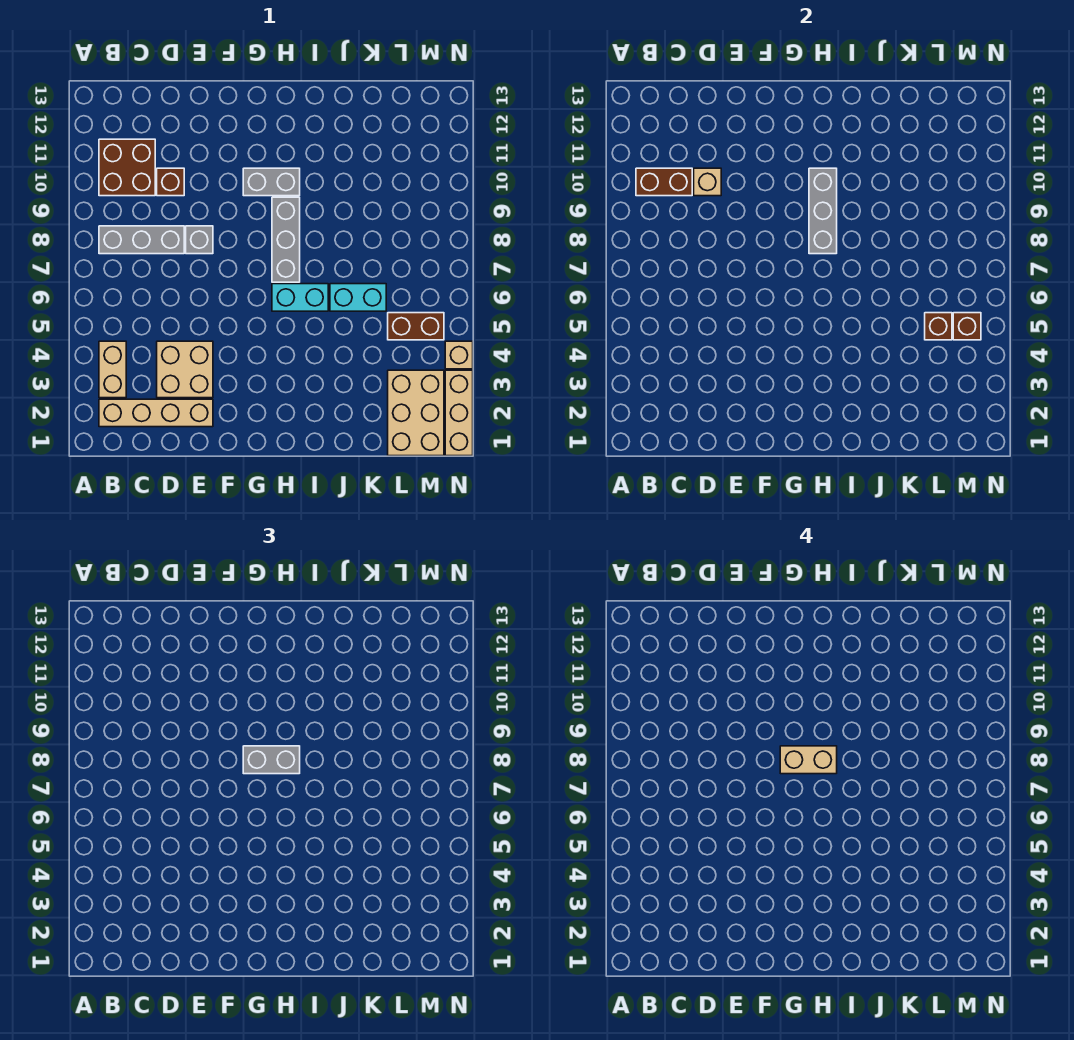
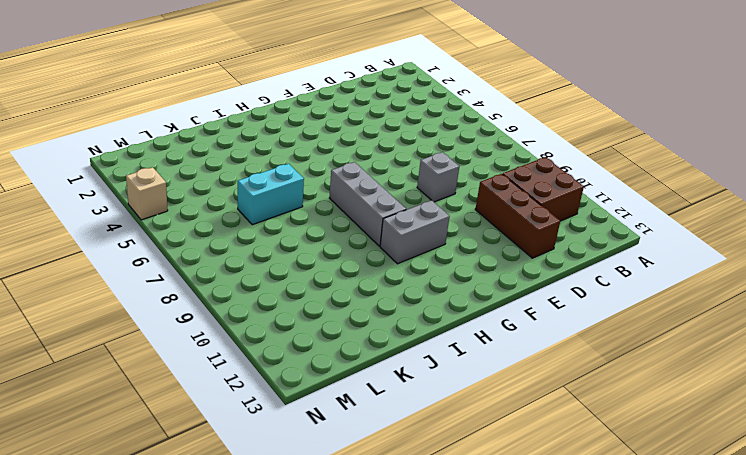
brown brick D10:D12 level 1 -> brown brick D10 level 1
none -> tan brick B2:E2 level 1
none -> tan brick B3:B4 level 1
none -> grey brick B8:D8 level 1

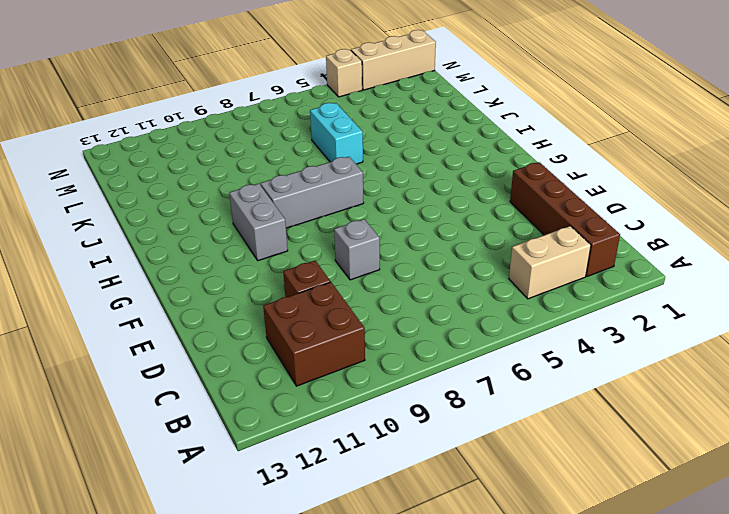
brown brick B2:E2 level 1 -> tan brick B2:E2 level 1
none -> grey brick B8:D8 level 1
none -> tan brick D3:E4 level 1
none -> cyan brick H6:I6 level 1

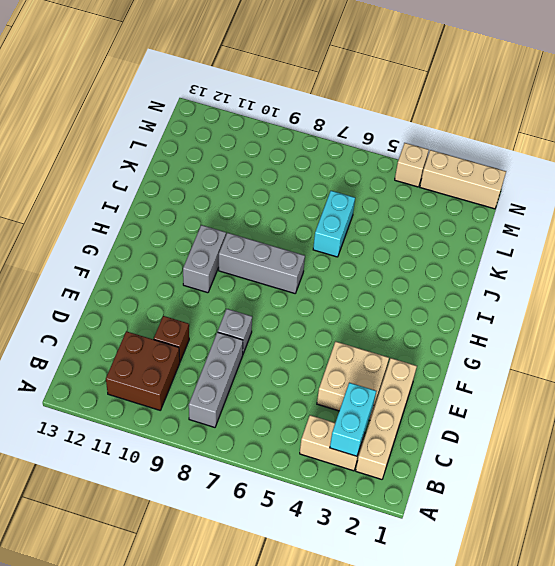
cyan brick B3:C3 level 2 -> cyan brick H6:I6 level 1
none -> tan brick L1:M3 level 1
none -> brown brick L5:M5 level 1
none -> brown brick B10:C10 level 2

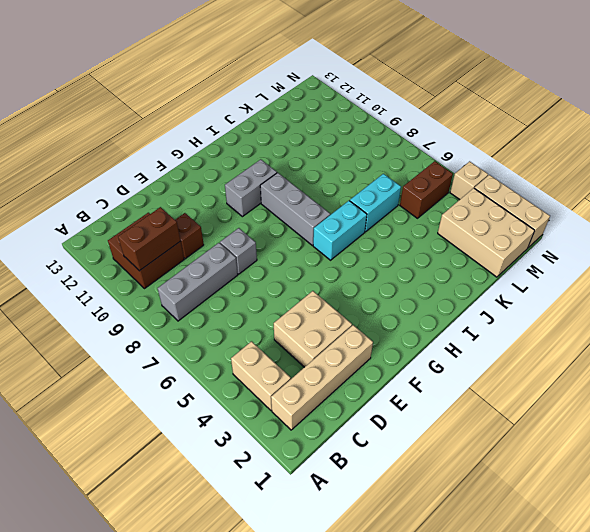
none -> tan brick D10 level 2
none -> grey brick H8:H10 level 2
none -> brown brick L5 level 2

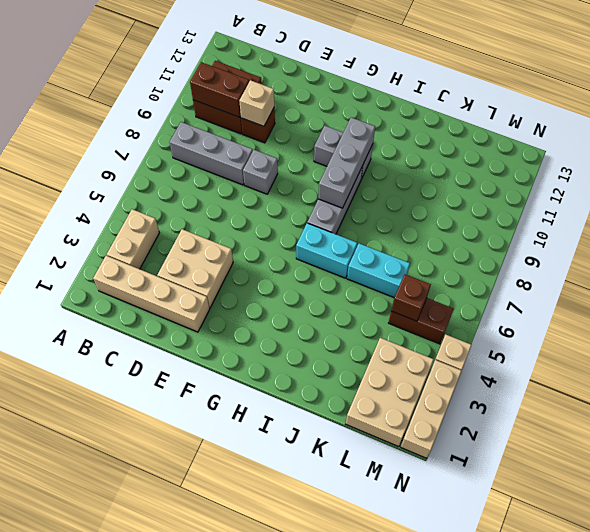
none -> brown brick M5 level 2
none -> grey brick G8:H8 level 3
none -> tan brick G8:H8 level 4

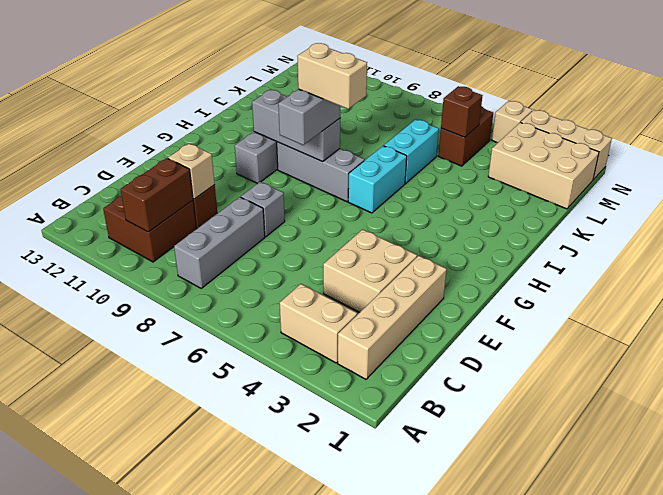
tan brick H7:H8 level 4 -> tan brick G8:H8 level 4
none -> brown brick M5 level 2

